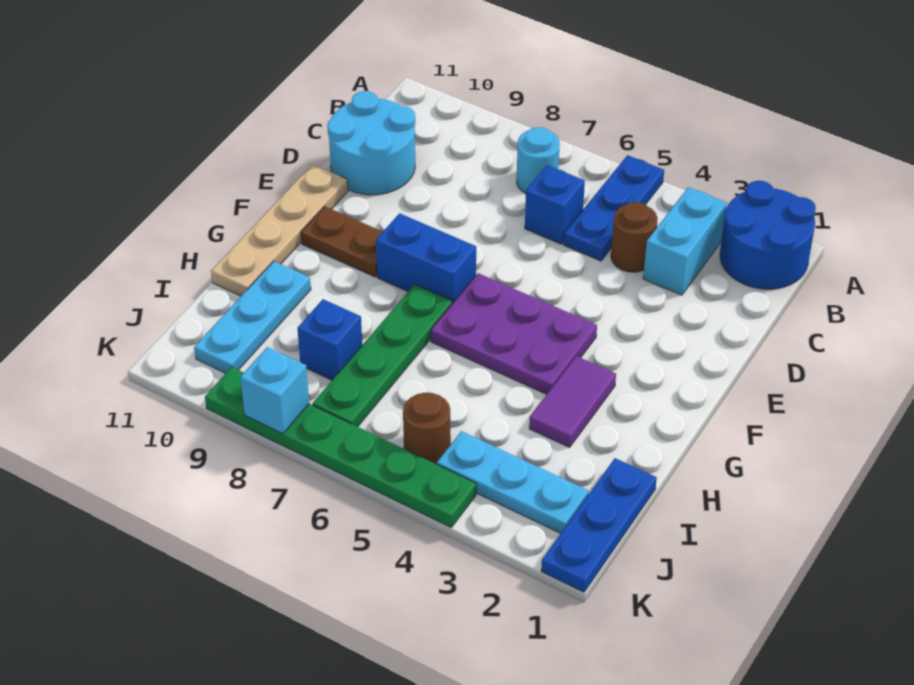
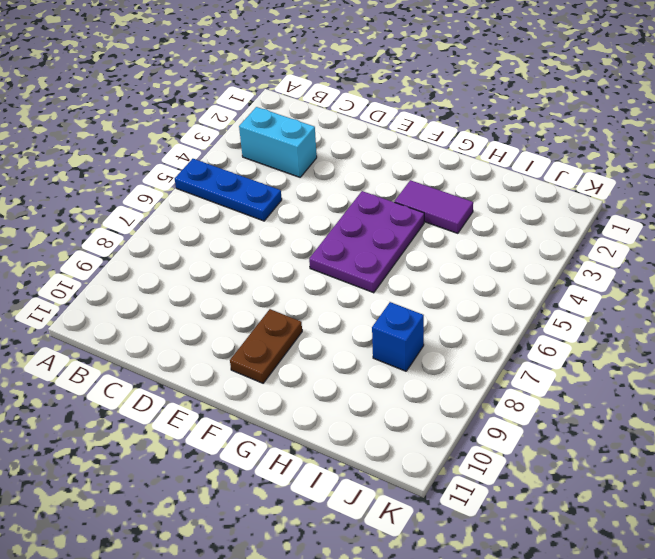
none -> blue round brick A1:B2 level 1
none -> cyan round brick B7 level 1
none -> brown round brick C4 level 1

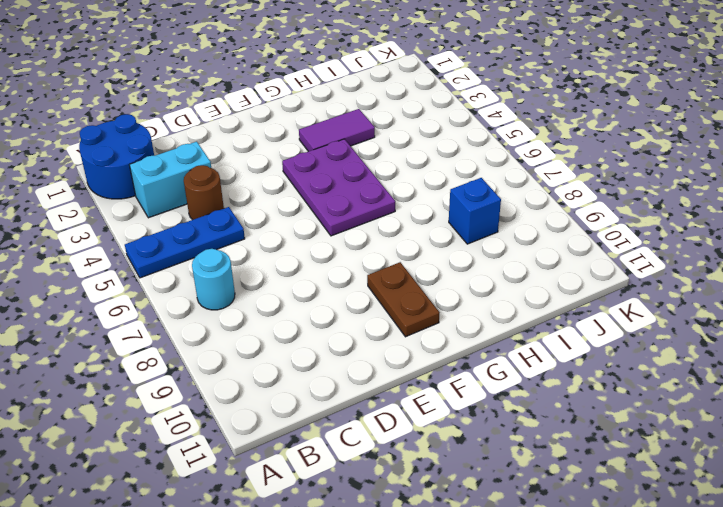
none -> blue brick C6 level 1
none -> cyan round brick C10:D11 level 1
none -> tan plate E11:H11 level 1

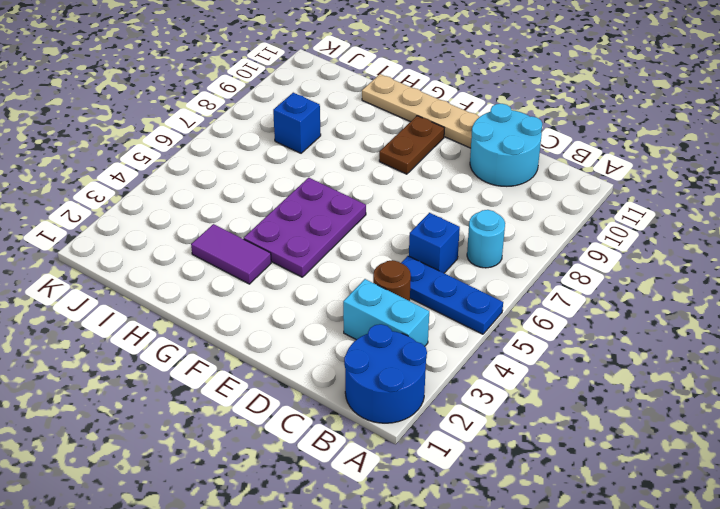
none -> blue brick F7:F8 level 1
none -> green plate G7:J7 level 1
none -> cyan plate H10:J10 level 1

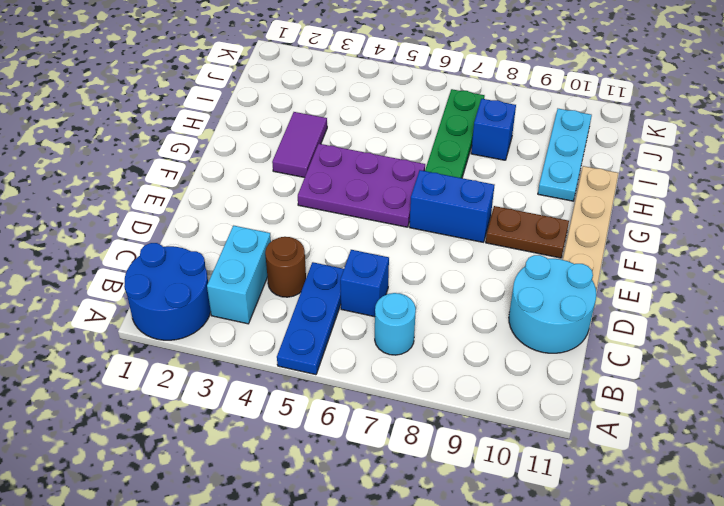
none -> blue plate I1:K1 level 1
none -> cyan plate J2:J4 level 1
none -> brown round brick J5 level 1

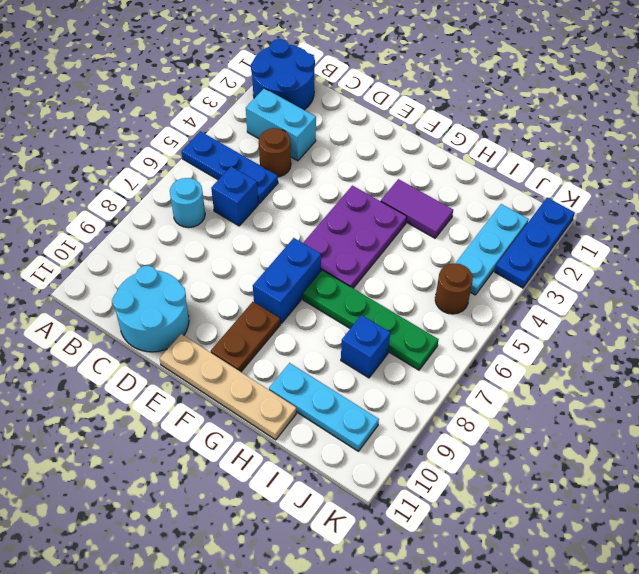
blue plate K1:K3 level 1 -> blue plate I1:K1 level 1
none -> green plate K4:K9 level 1
none -> cyan brick K8 level 2

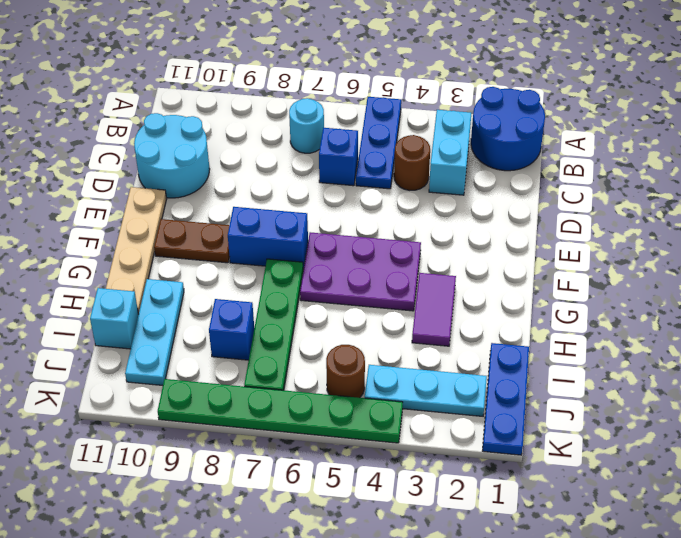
cyan brick I11 level 1 -> cyan brick K8 level 2

